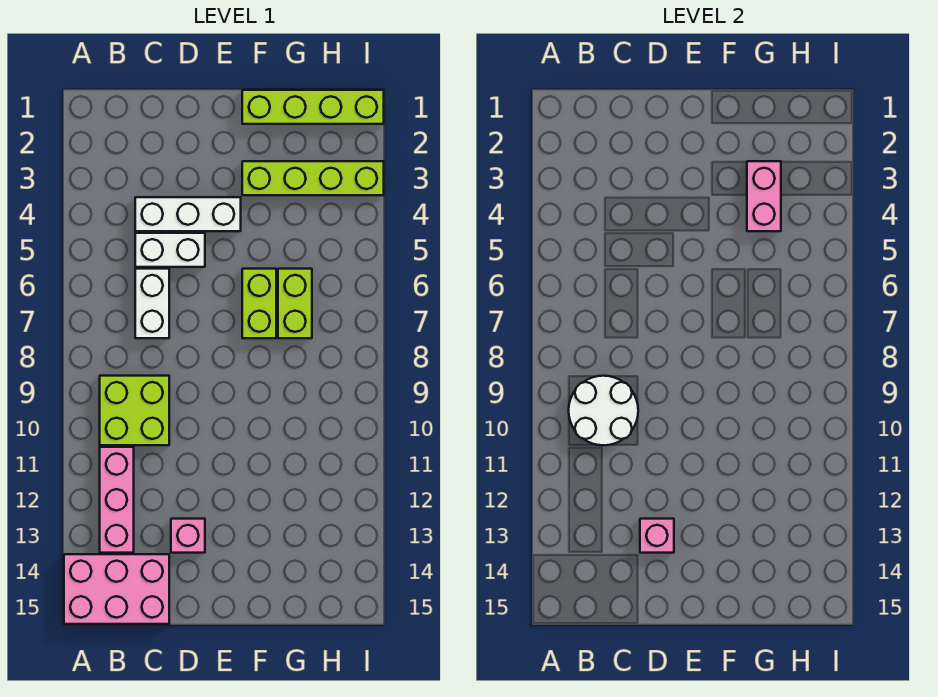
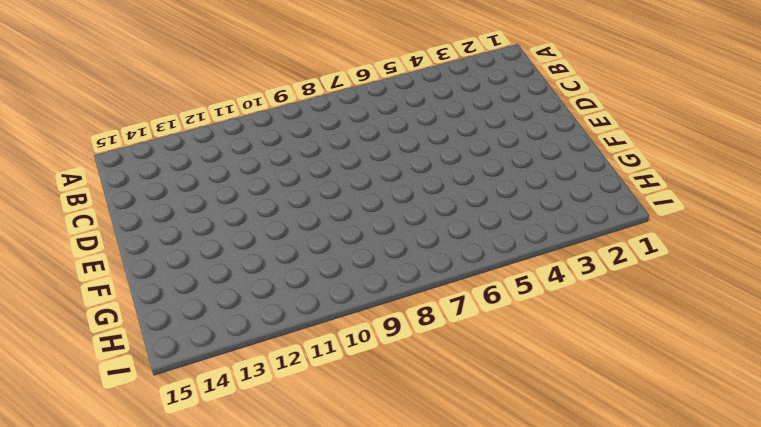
none -> pink brick A14:C15 level 1
none -> lime brick B9:C10 level 1
none -> pink brick B11:B13 level 1

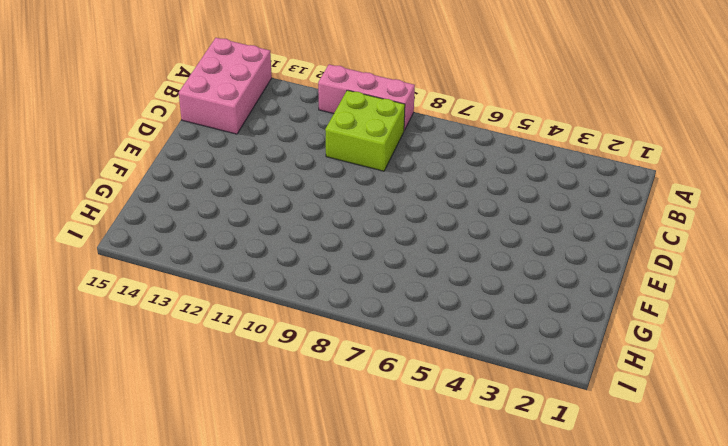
pink brick A9:A11 level 1 -> pink brick B11:B13 level 1
none -> white brick C4:E4 level 1
none -> white brick C5:D5 level 1
none -> white brick C6:C7 level 1

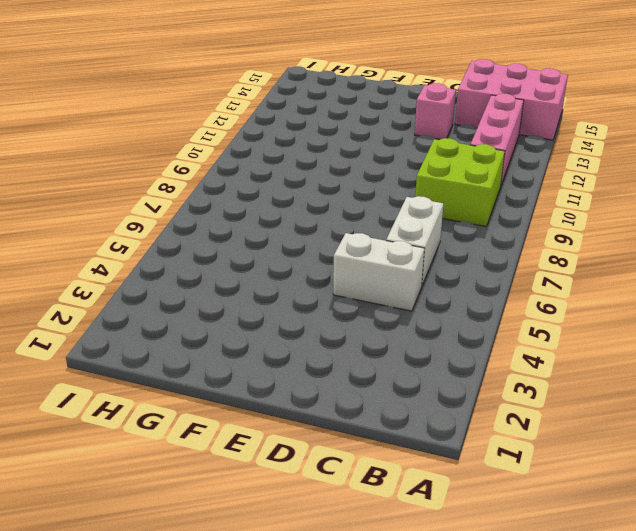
none -> white brick C4:E4 level 1
none -> lime brick F1:I1 level 1
none -> lime brick F3:I3 level 1

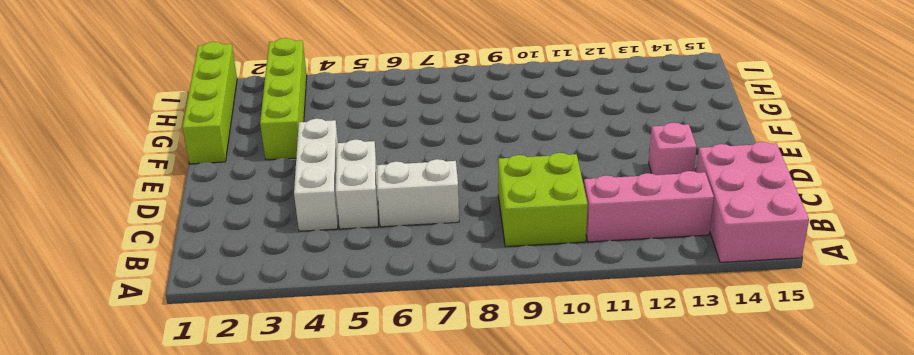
none -> lime brick F6:F7 level 1
none -> lime brick G6:G7 level 1
none -> white round brick B9:C10 level 2

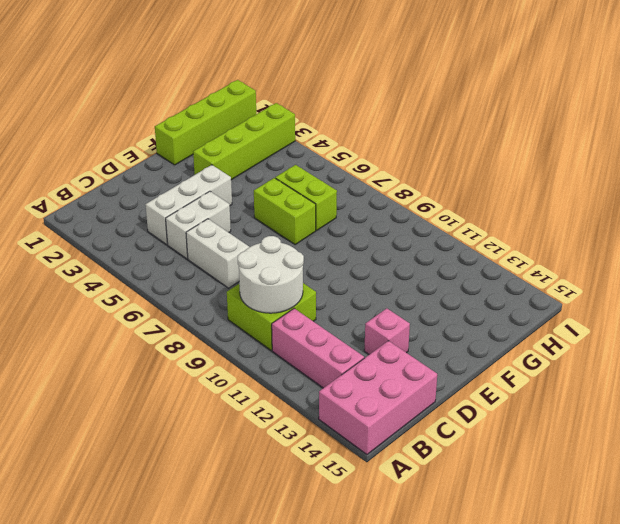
none -> pink brick D13 level 2
none -> pink brick G3:G4 level 2

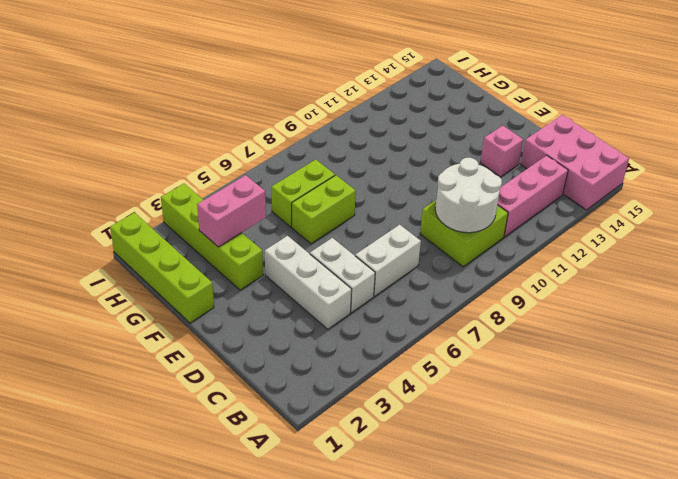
none -> pink brick D13 level 2

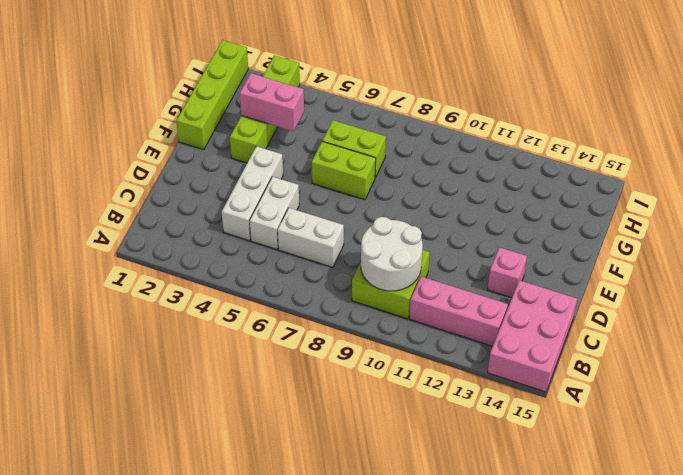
none -> pink brick D13 level 2

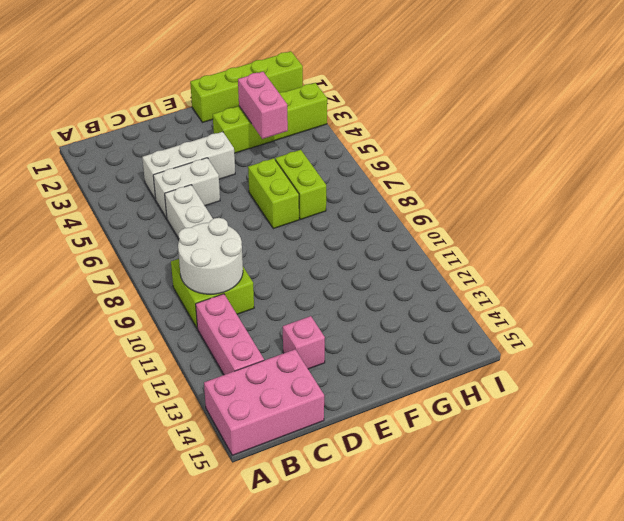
none -> pink brick D13 level 2

